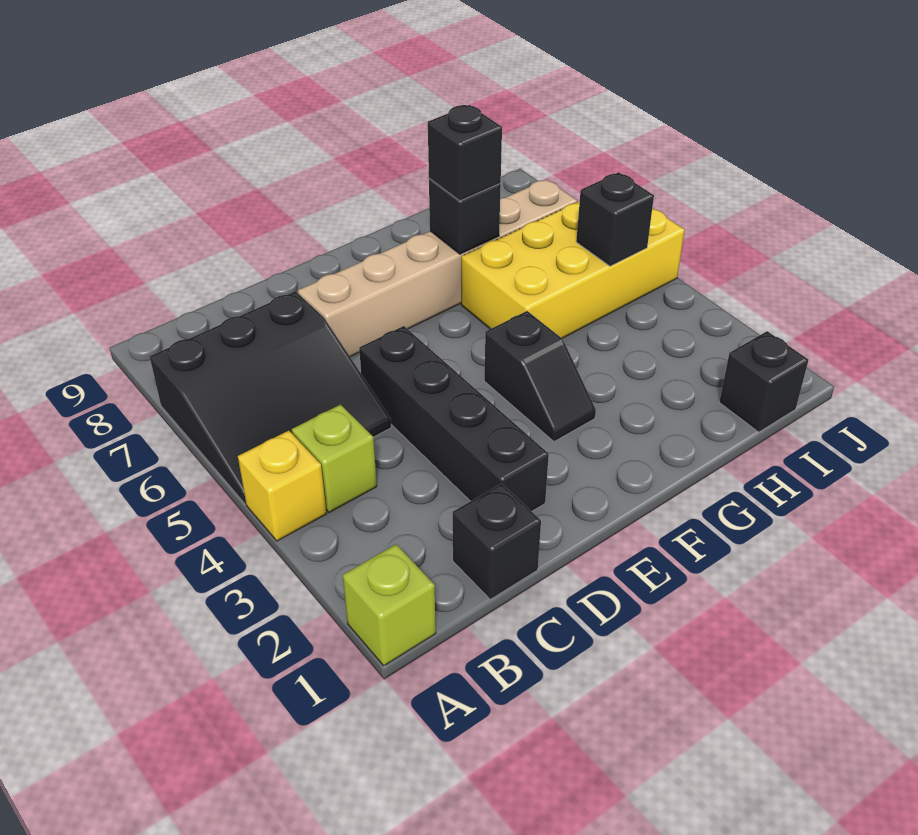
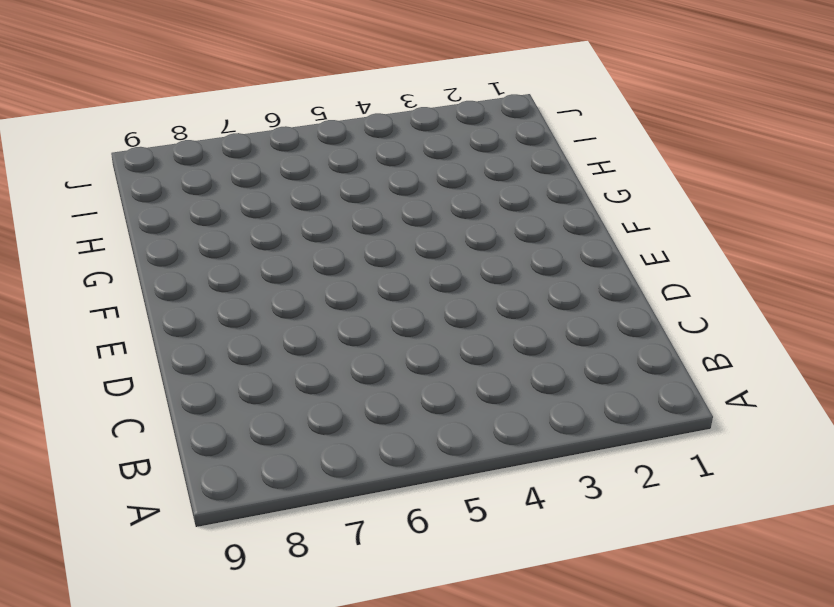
none -> lime brick A1 level 1
none -> yellow brick A4 level 1
none -> black slope A5:C7 level 1 top 7

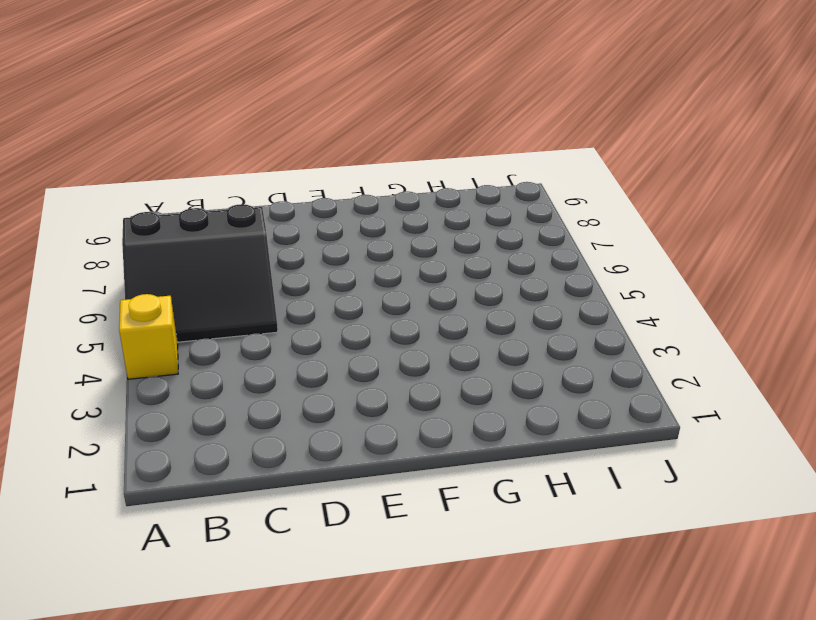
none -> lime brick A1 level 1
none -> lime brick B4 level 1
none -> black brick C1 level 1

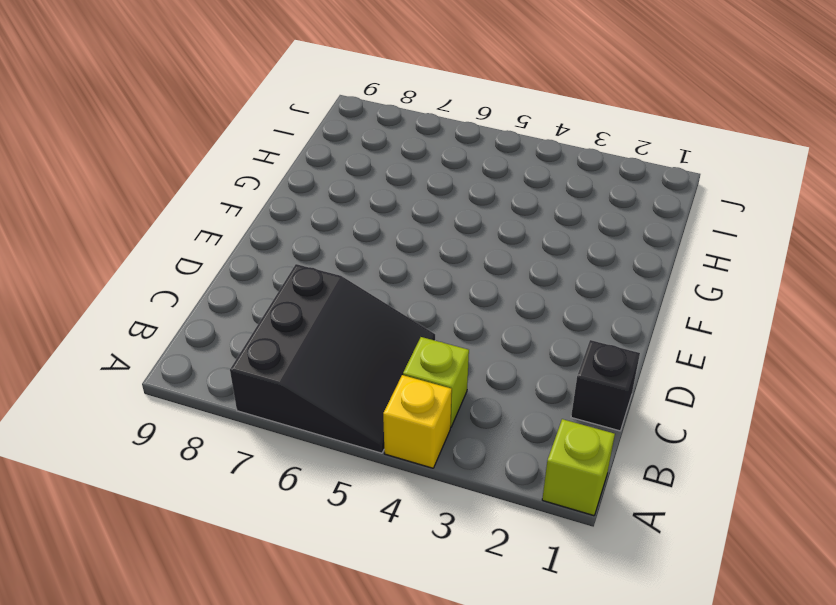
none -> black brick D2:D5 level 1
none -> tan brick D7:I7 level 1
none -> black slope F3:F4 level 1 top 4

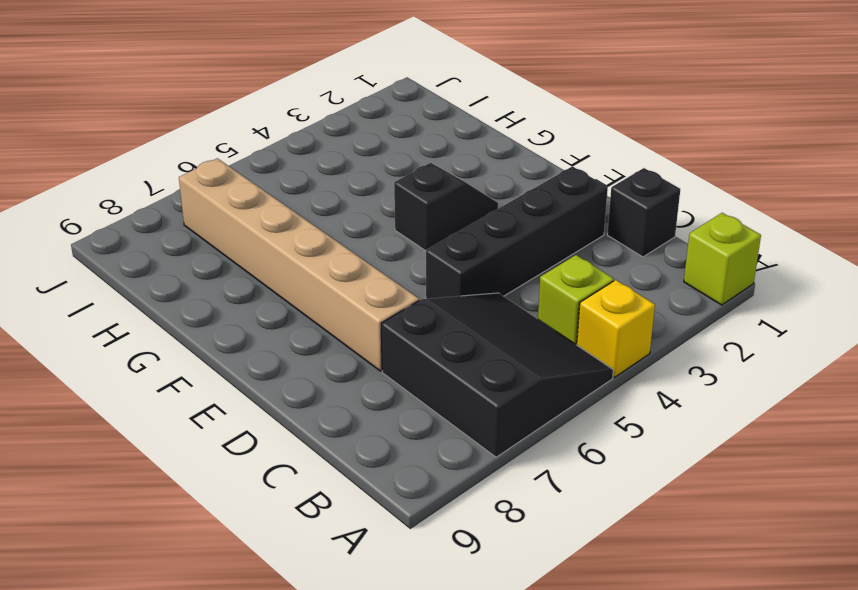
none -> yellow brick G5:J6 level 1
none -> black brick I1 level 1
none -> black brick G7 level 2

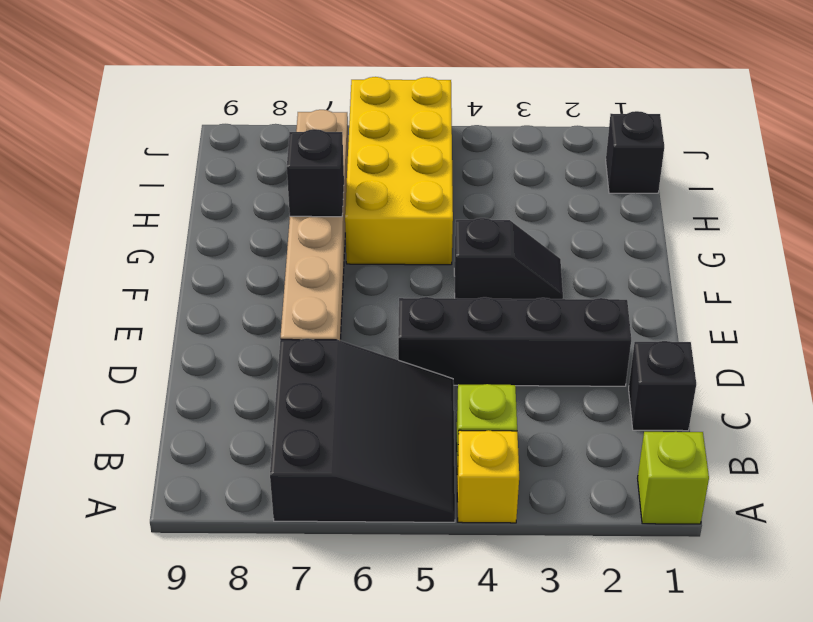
none -> black brick I5 level 2
none -> black brick G7 level 3

